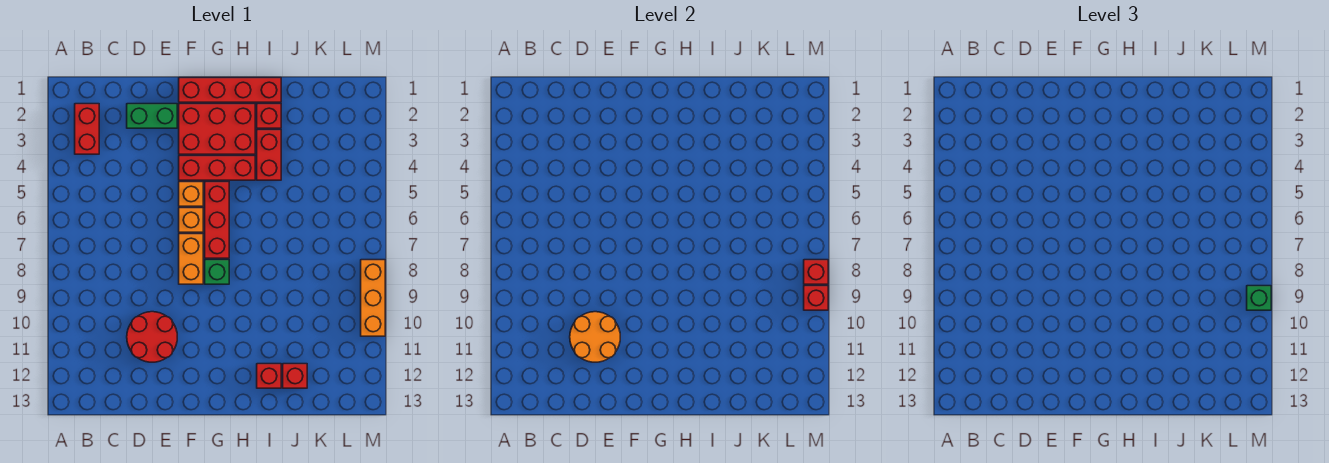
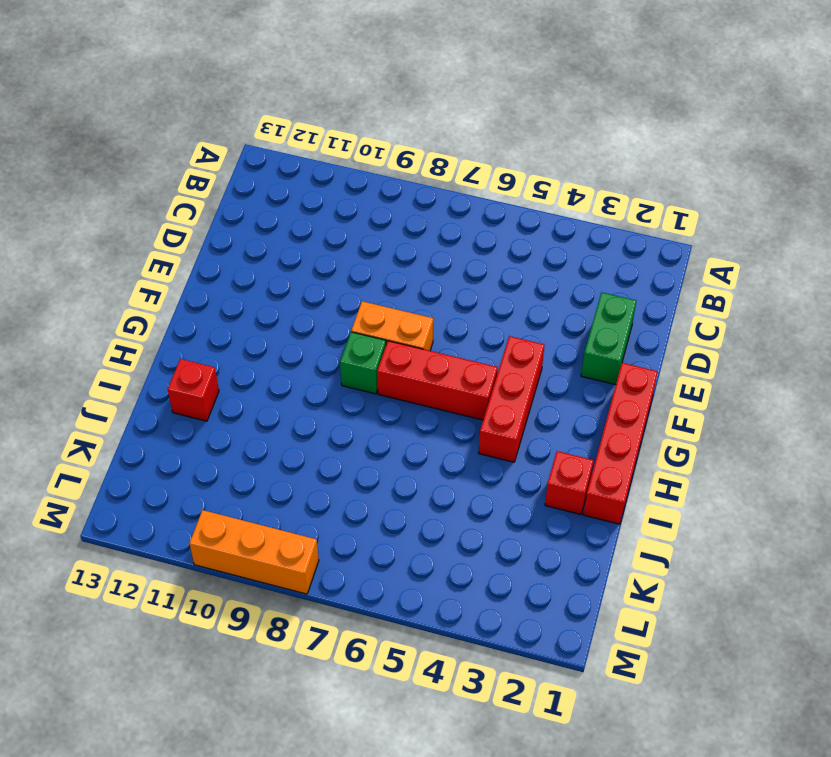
none -> red brick B2:B3 level 1
none -> red round brick D10:E11 level 1
none -> red brick F2:H3 level 1

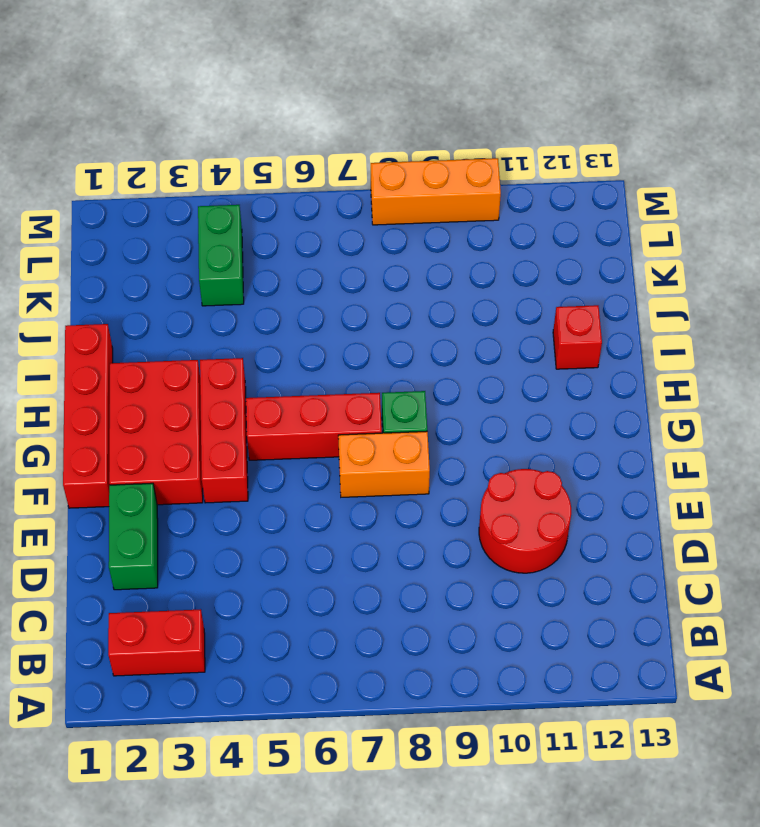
green brick K4:L4 level 1 -> none
none -> orange brick F5 level 1
none -> orange brick F6 level 1
none -> red brick I2 level 1

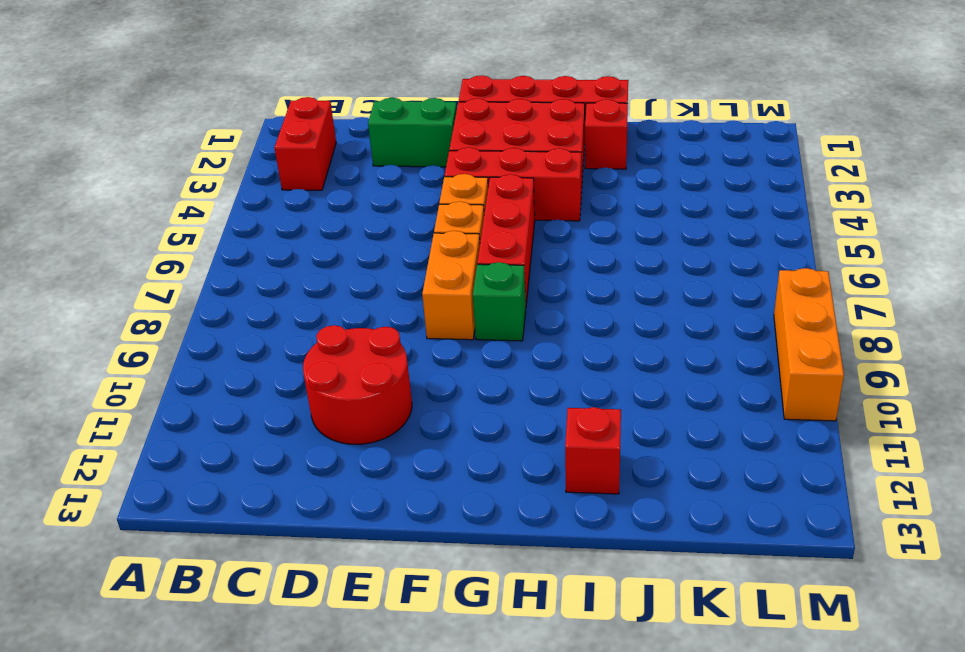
none -> red brick I3:I4 level 1
none -> red brick J12 level 1
none -> orange round brick D10:E11 level 2

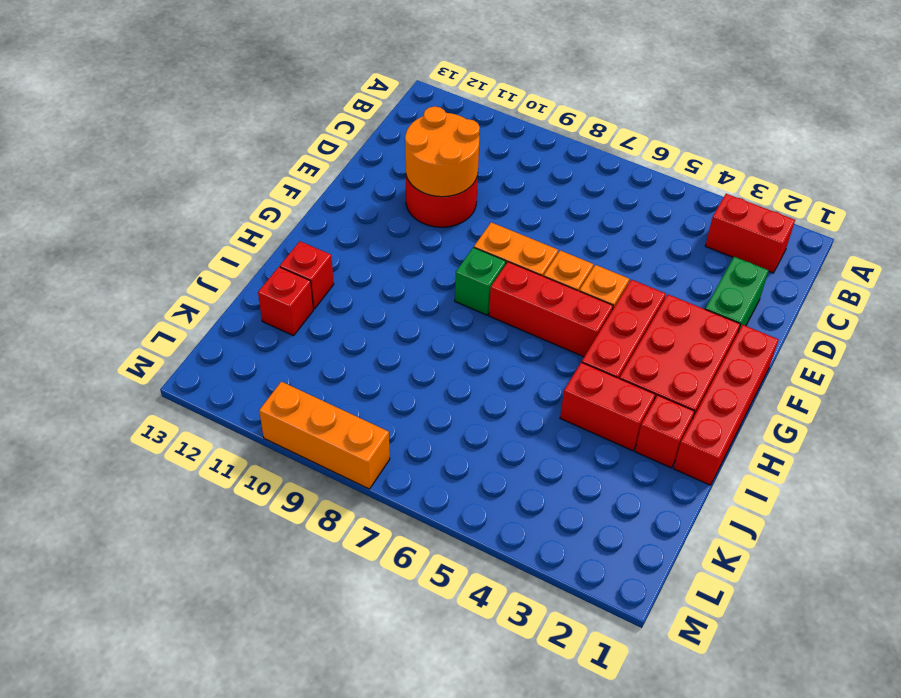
none -> red brick M8 level 2
none -> red brick M9 level 2
none -> green brick M9 level 3

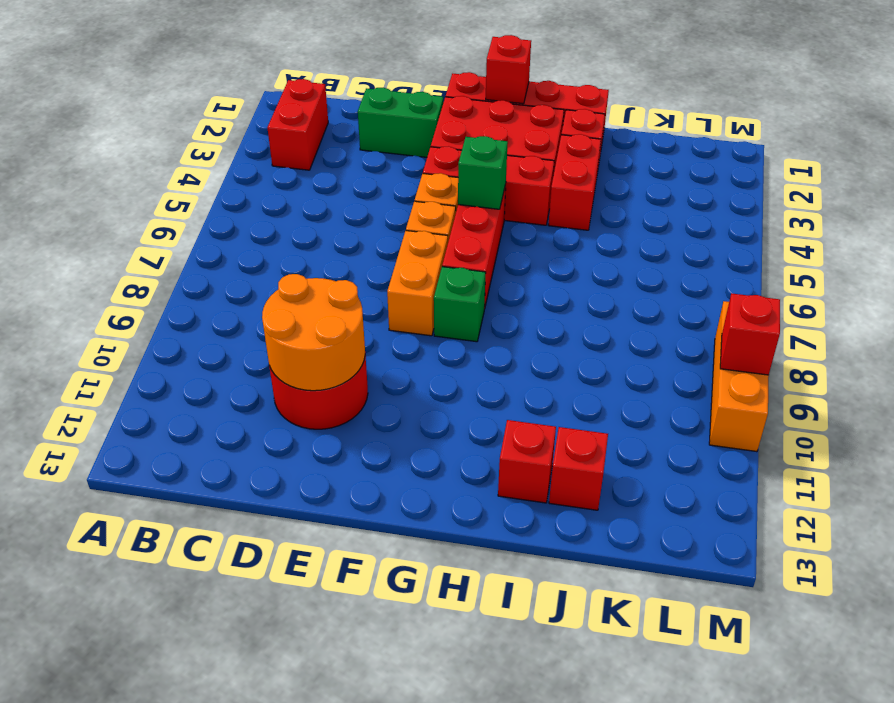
red brick G1 level 2 -> red brick M8 level 2
green brick G5 level 2 -> green brick M9 level 3

